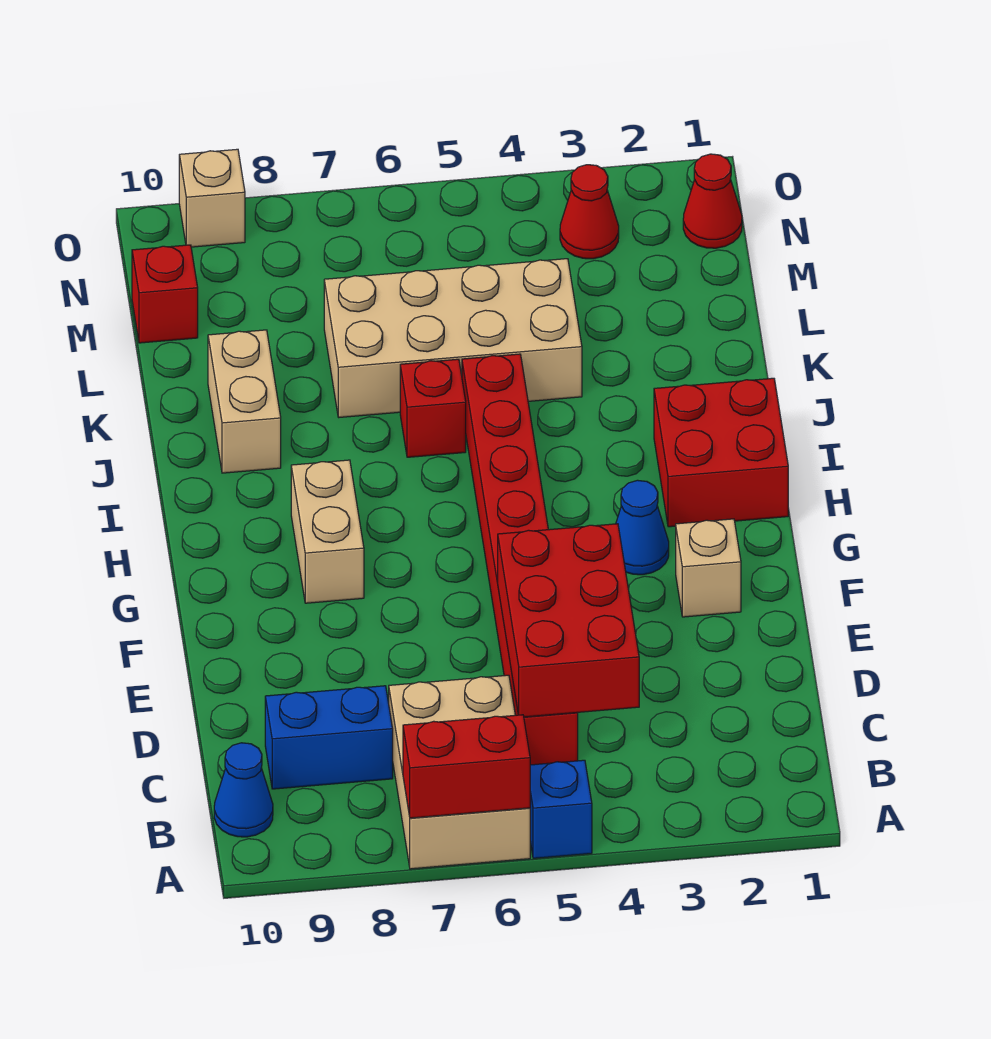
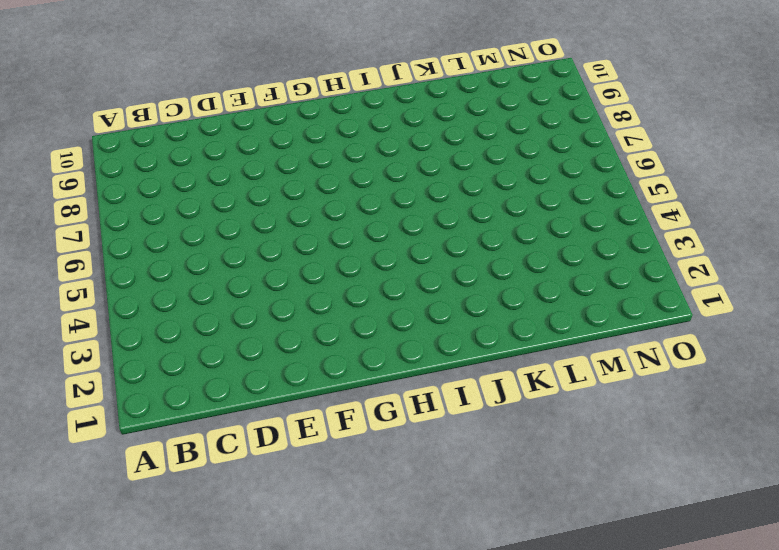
none -> blue brick A5 level 1
none -> tan brick A6:C7 level 1
none -> blue cone B10 level 1

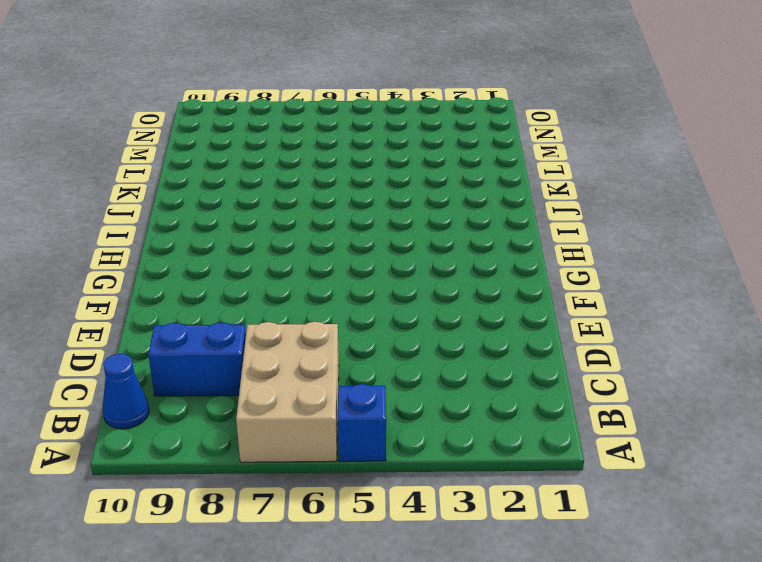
none -> red brick C5:J5 level 1
none -> tan brick F2 level 1
none -> blue cone G3 level 1

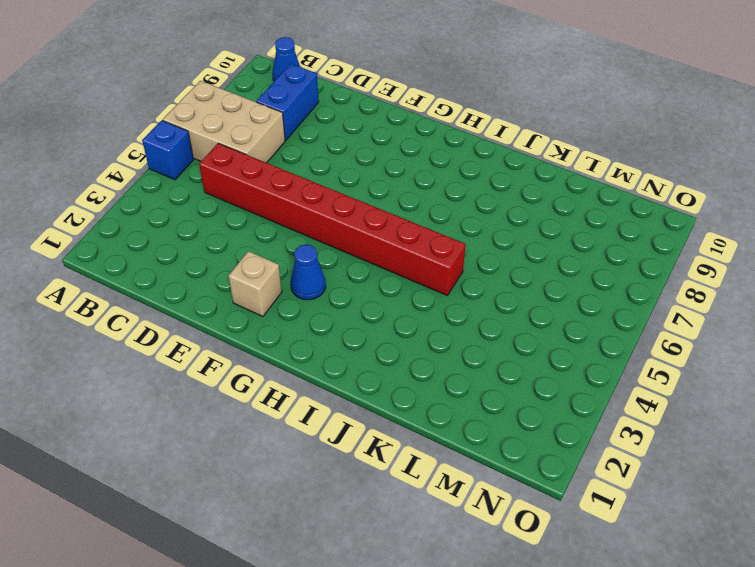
none -> tan brick G8:H8 level 1
none -> red brick H1:I2 level 1
none -> red brick J6 level 1

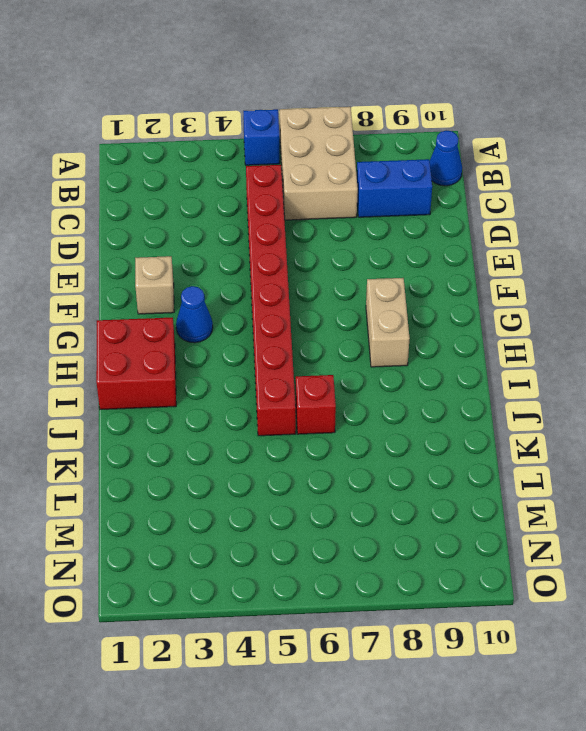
none -> tan brick J9:K9 level 1
none -> tan brick K4:L7 level 1
none -> red brick M10 level 1

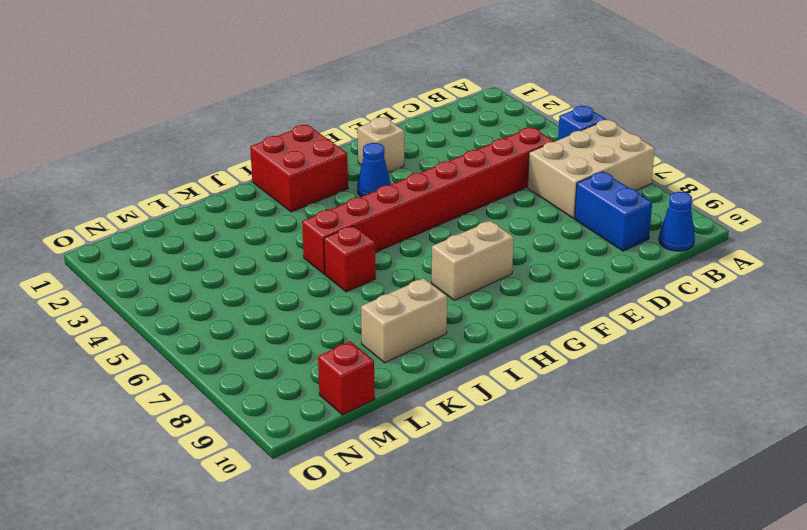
none -> tan brick K4:L7 level 1
none -> red cone N1 level 1
none -> red cone N3 level 1

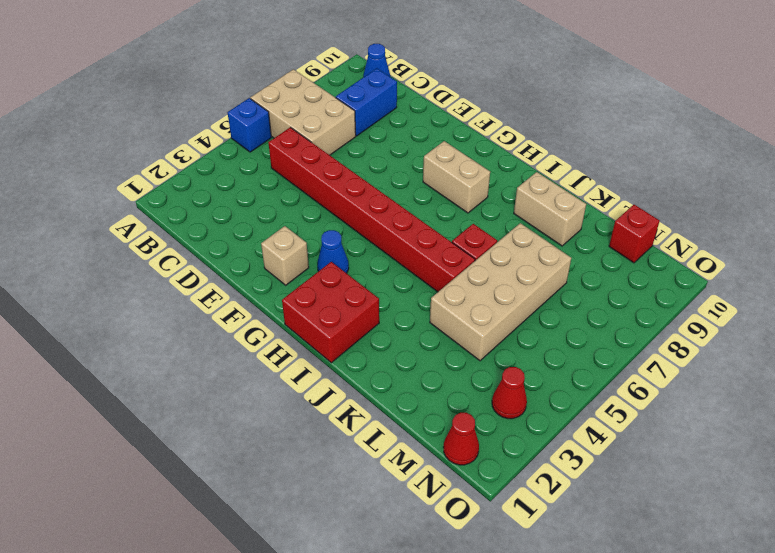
none -> tan brick O9 level 1
none -> red brick A6:A7 level 2
none -> red brick C4:E5 level 2

